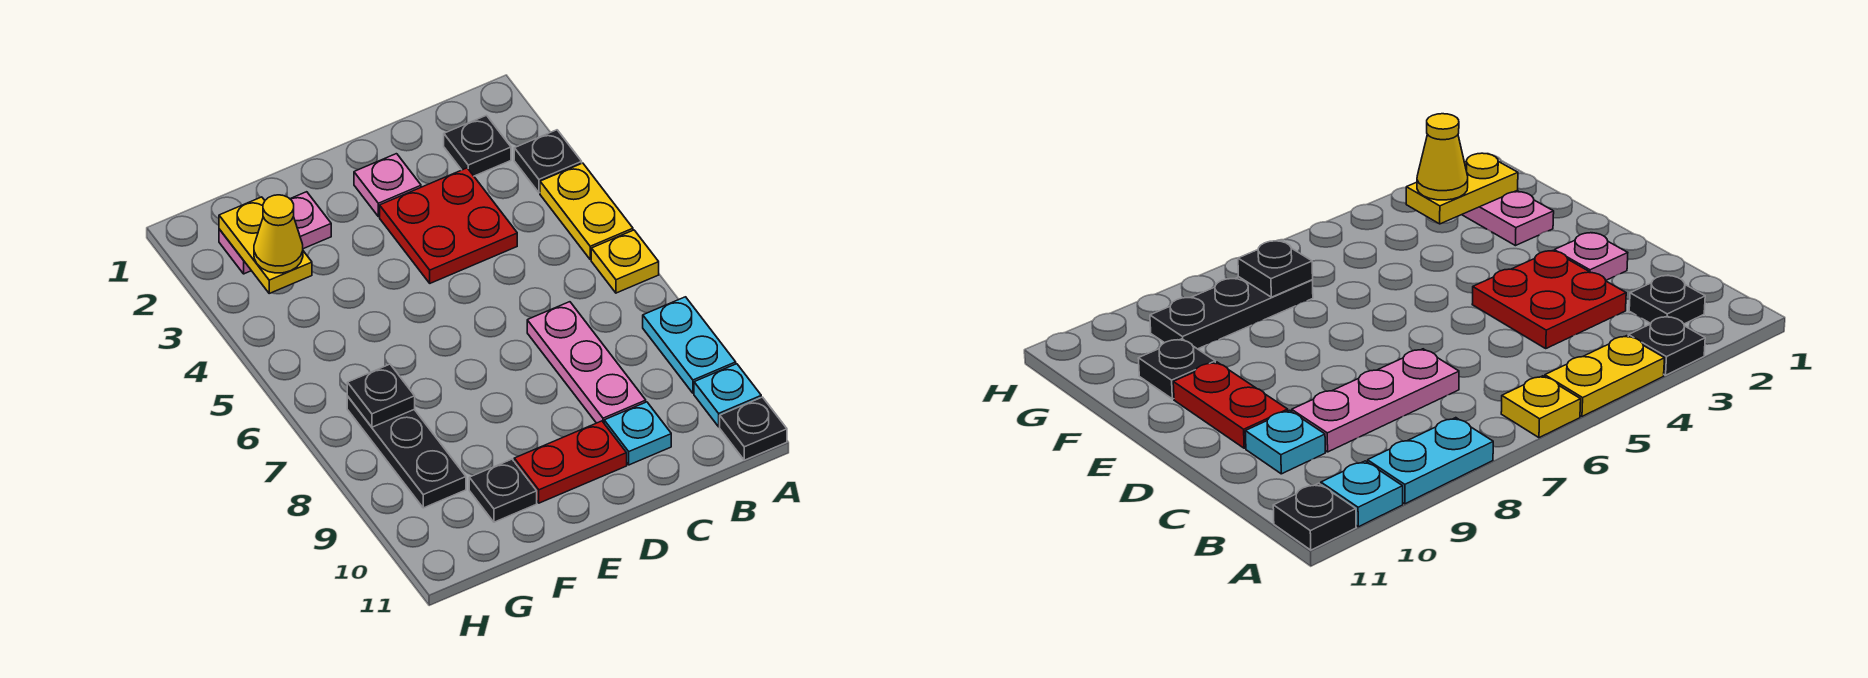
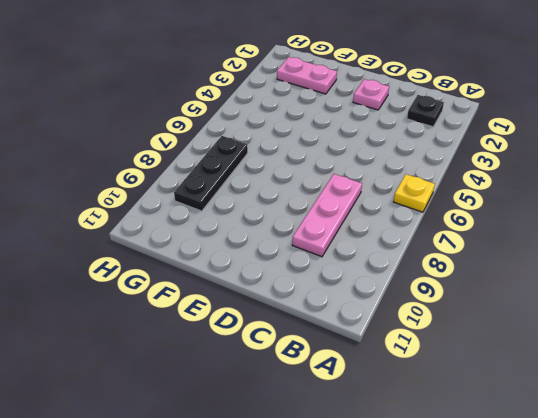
none -> black plate A3 level 1
none -> yellow plate A4:A5 level 1
none -> cyan plate A8:A9 level 1

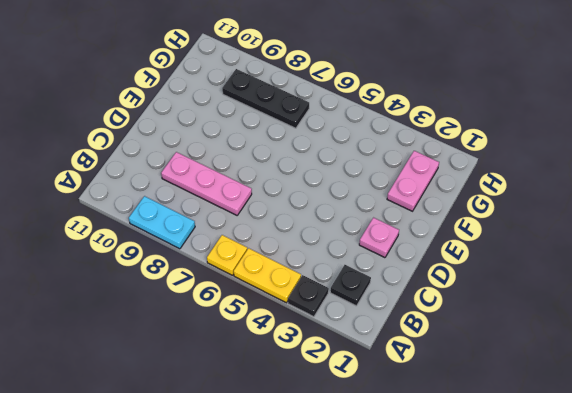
none -> cyan plate A10 level 1
none -> black plate A11 level 1
none -> red plate C3:D4 level 1

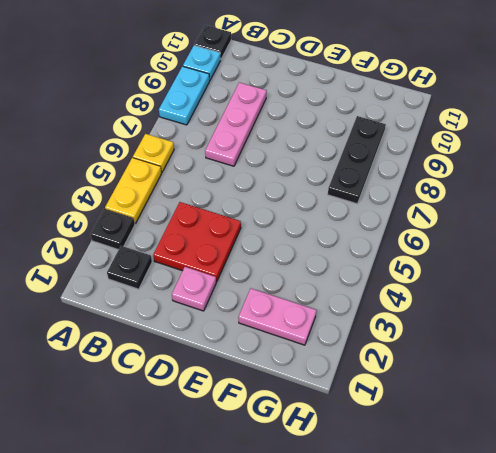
none -> cyan plate C10 level 1
none -> red plate D10:E10 level 1
none -> black plate F10 level 1

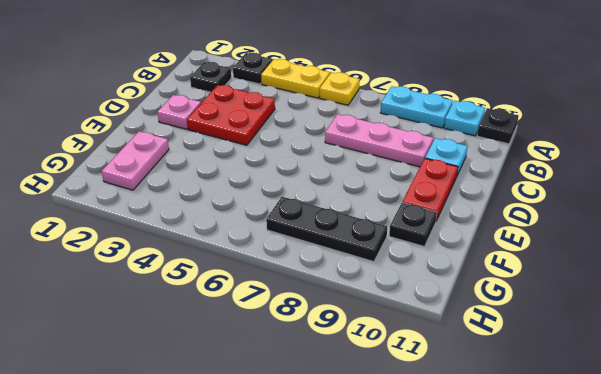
none -> yellow plate G2:G3 level 2
none -> black plate G7 level 2
none -> yellow cone G3 level 3

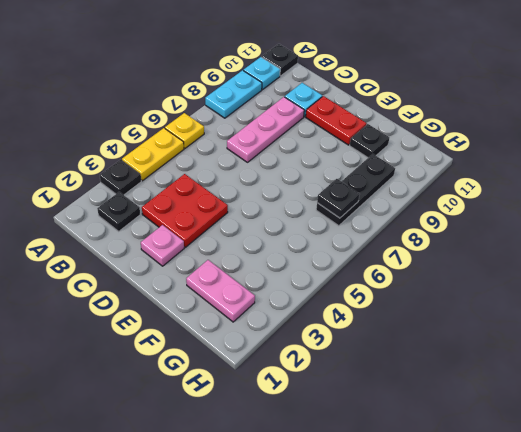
none -> yellow plate G2:G3 level 2
none -> yellow cone G3 level 3

